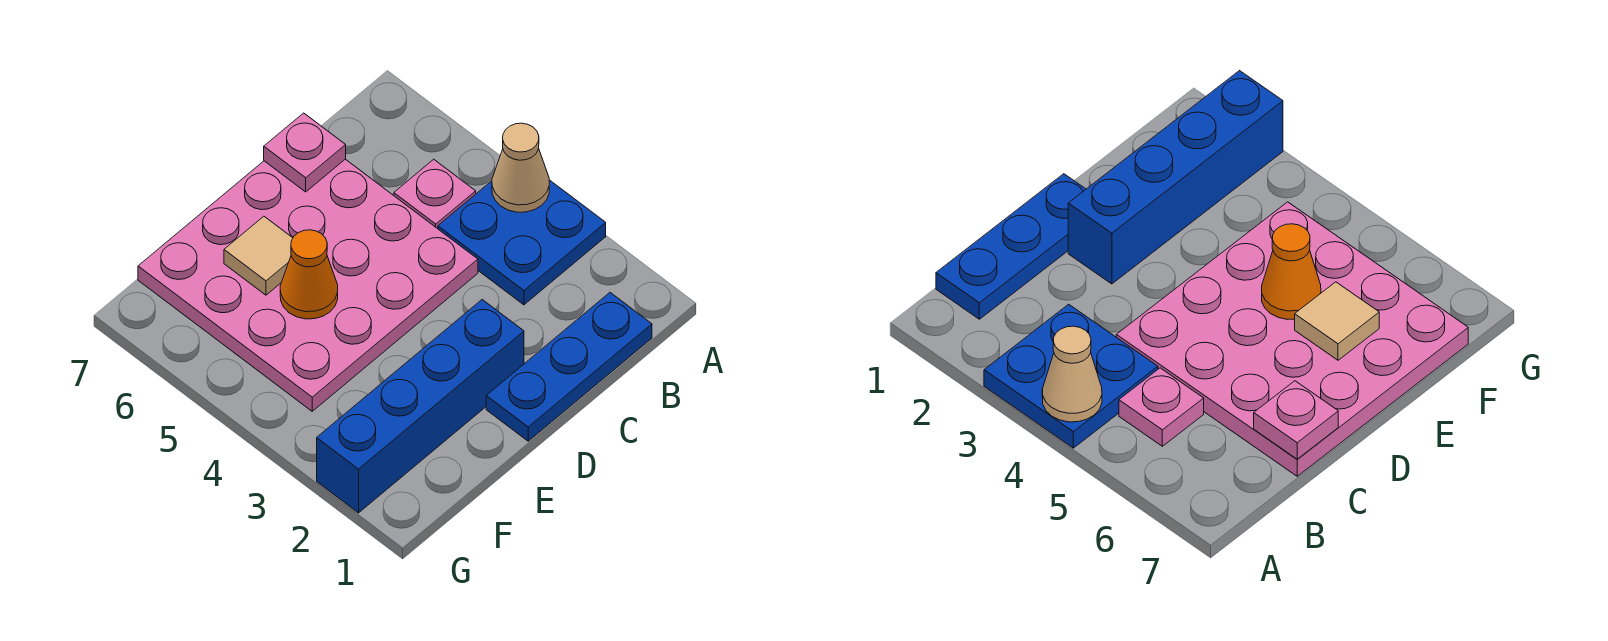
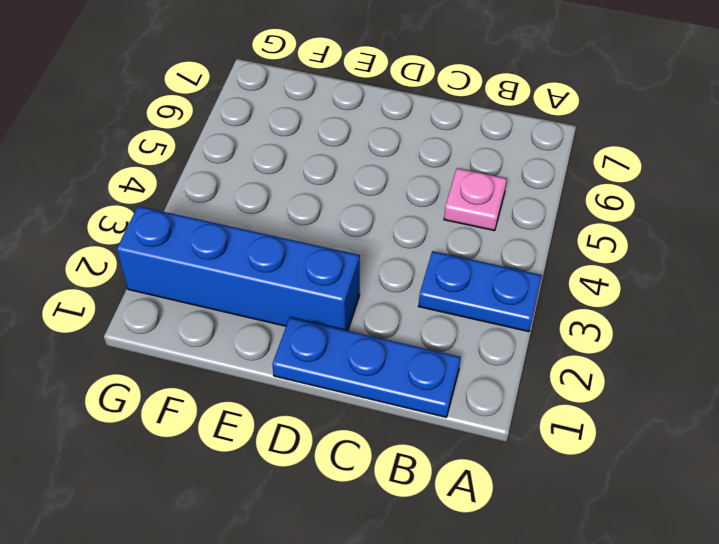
blue plate A3:B3 level 1 -> blue plate A3:B4 level 1
none -> pink plate C4:F7 level 1
none -> tan cone A4 level 2

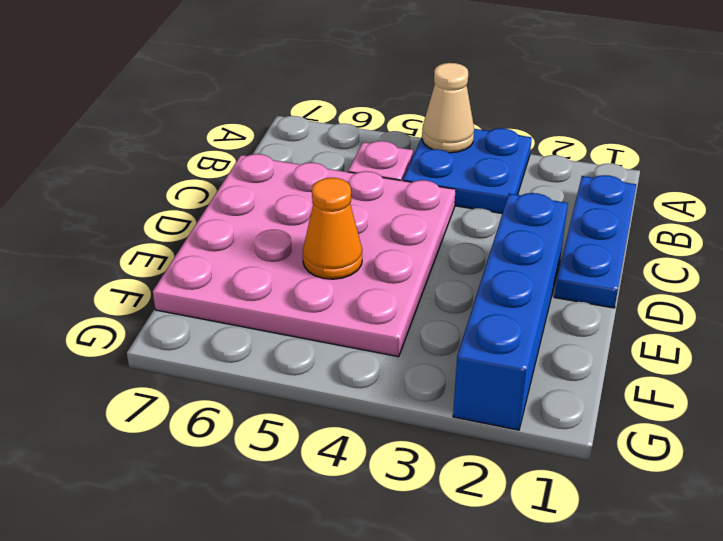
none -> pink plate C7 level 2
none -> tan tile E6 level 2

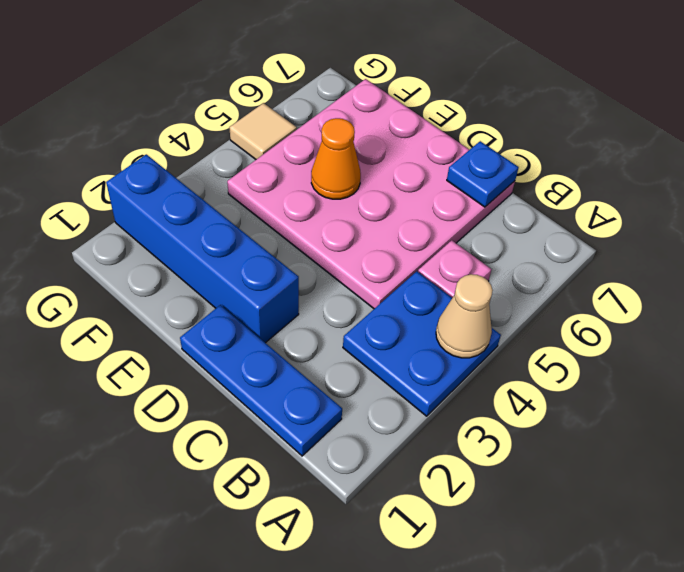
blue plate C7 level 2 -> pink plate C7 level 2
tan tile G5 level 1 -> tan tile E6 level 2

